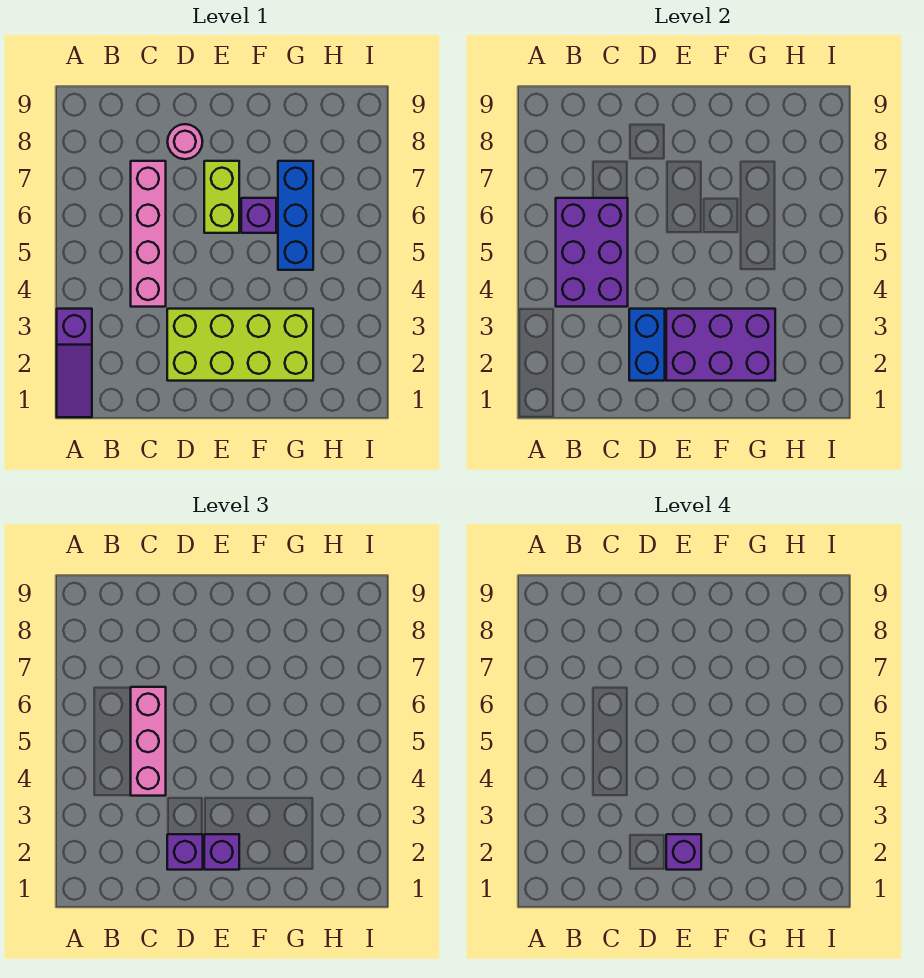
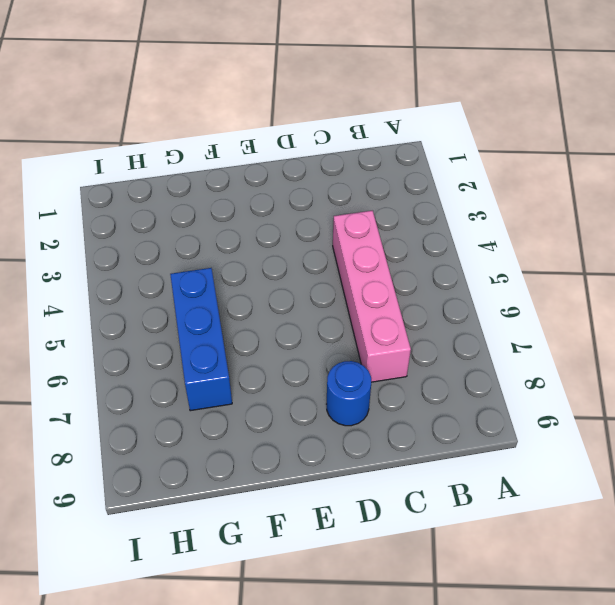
blue round brick D8 level 1 -> pink round brick D8 level 1
none -> purple slope A1:A3 level 1 top 3
none -> lime brick D2:G3 level 1
none -> lime brick E6:E7 level 1

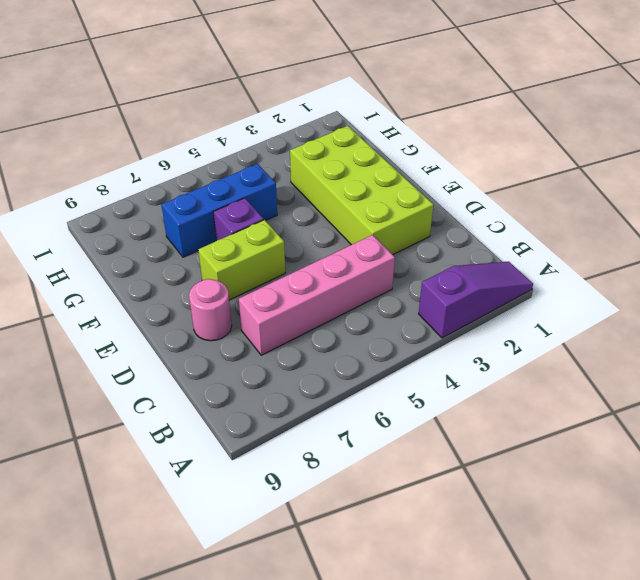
none -> purple brick B4:C6 level 2
none -> blue brick D2:D3 level 2
none -> purple brick E2:G3 level 2

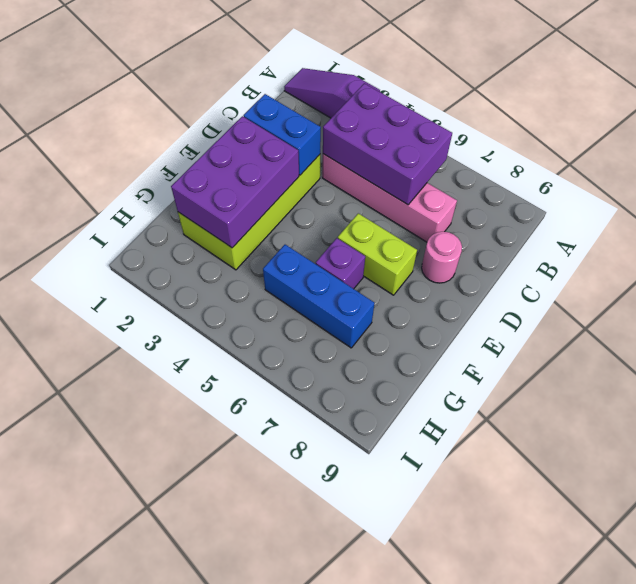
none -> pink brick C4:C6 level 3
none -> purple brick D2 level 3
none -> purple brick E2 level 3

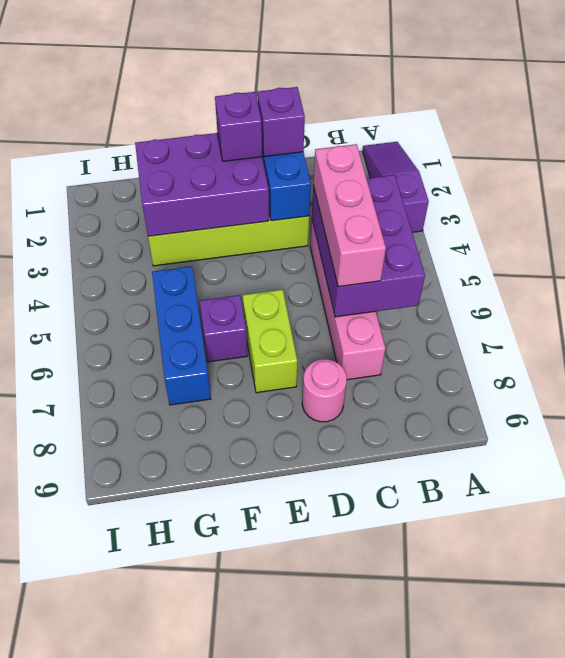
none -> purple brick E2 level 4

